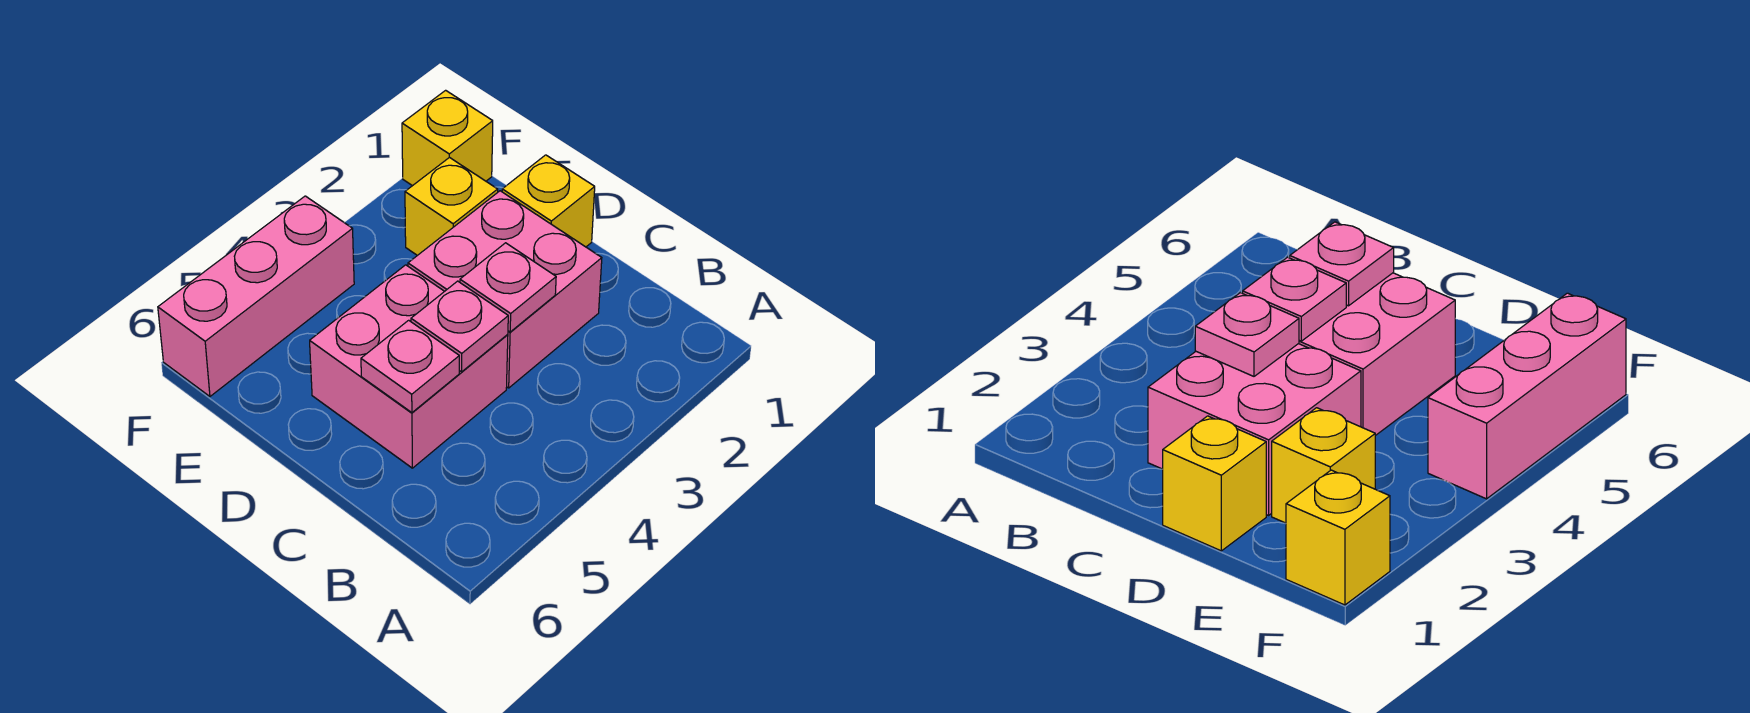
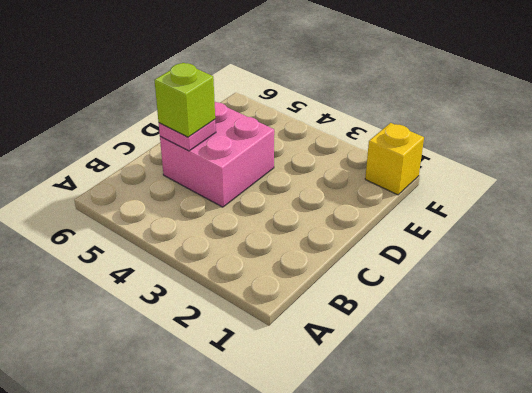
lime brick C5 level 3 -> none
none -> pink brick C2:D3 level 1
none -> yellow brick D1 level 1

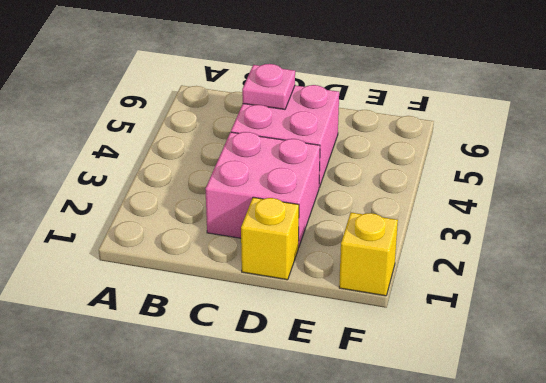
none -> yellow brick E2 level 1
none -> pink brick F4:F6 level 1

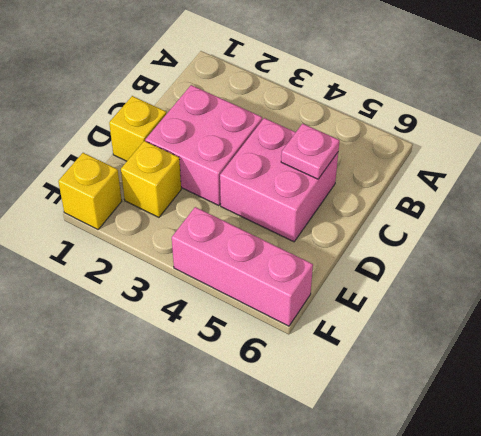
none -> pink plate C3 level 2
none -> pink plate C4 level 2

